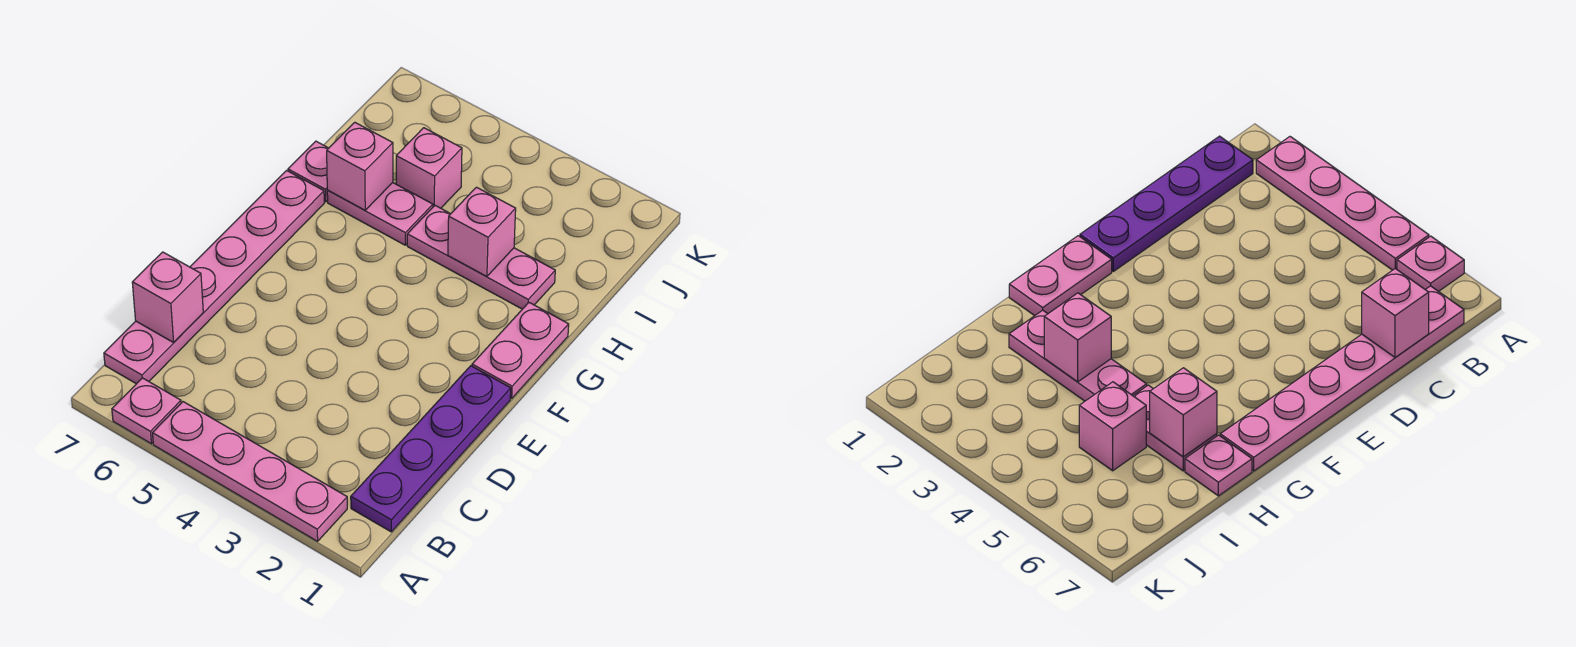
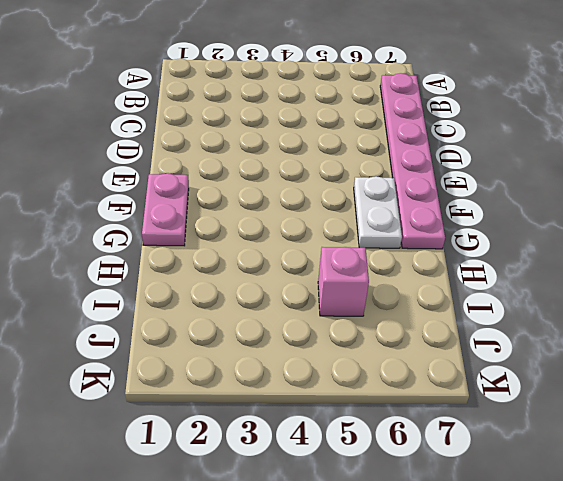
white plate F6:G6 level 1 -> none
none -> pink plate A2:A5 level 1
none -> pink plate A6 level 1
none -> purple plate B1:E1 level 1

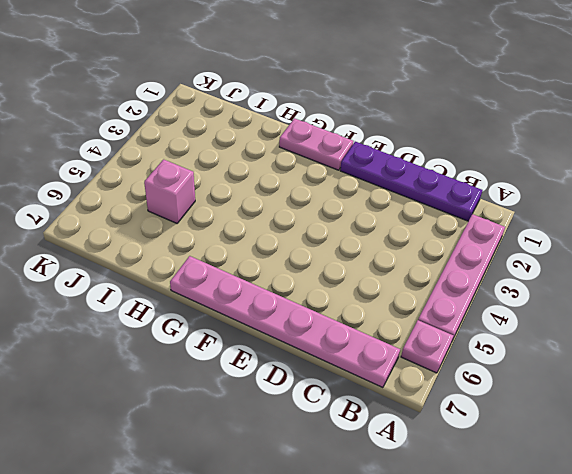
none -> pink plate H2:H4 level 1
none -> pink plate H5:H6 level 1
none -> pink plate H7 level 1

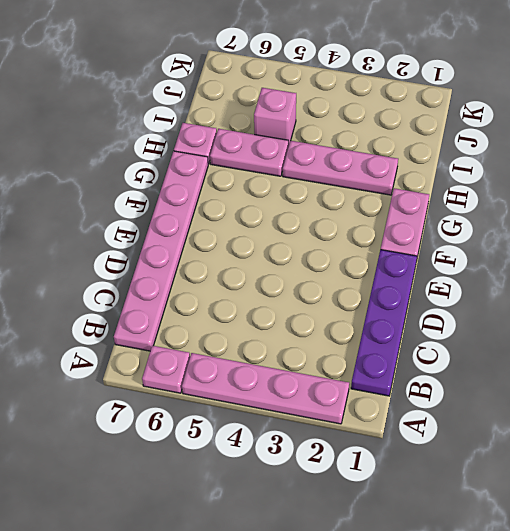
none -> pink brick C7 level 2
none -> pink brick H3 level 2
none -> pink brick H6 level 2

